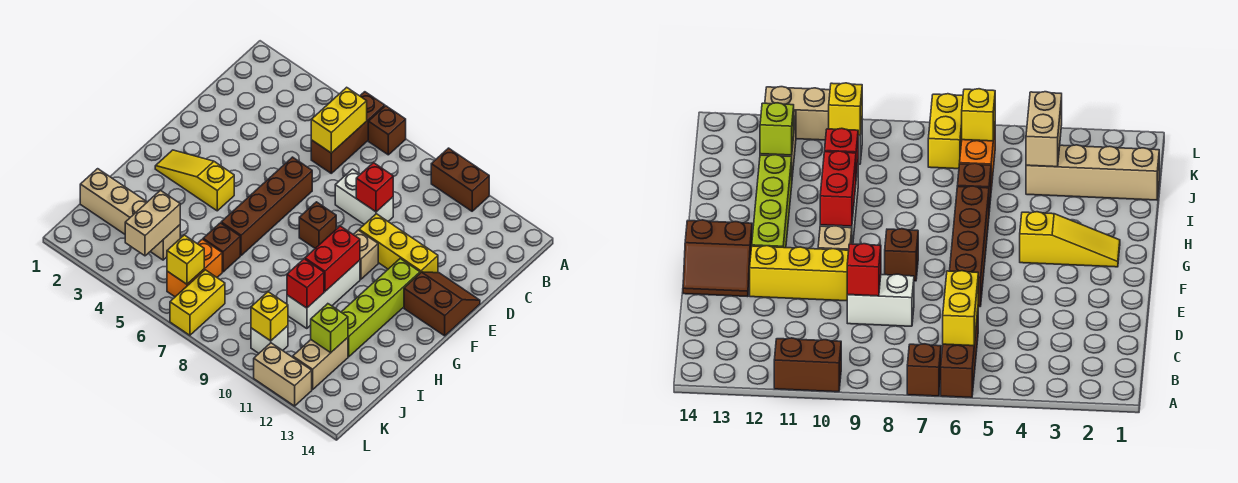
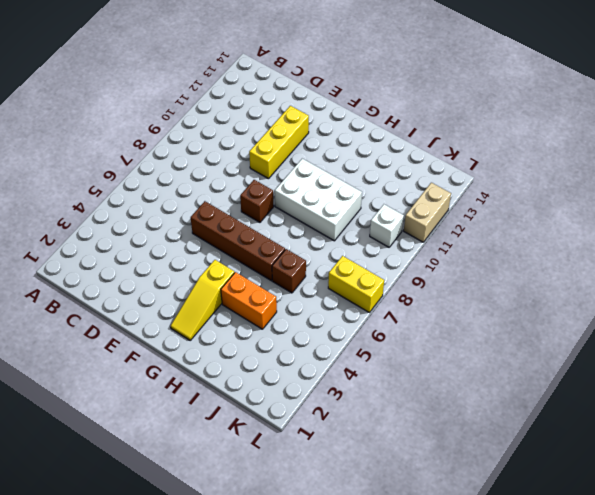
white brick G9:I10 level 1 -> white brick G10:I10 level 1
orange brick H4:I4 level 1 -> orange brick J6:K6 level 1
none -> brown brick A6:C6 level 1
none -> brown brick A7 level 1
none -> brown brick A10:A11 level 1

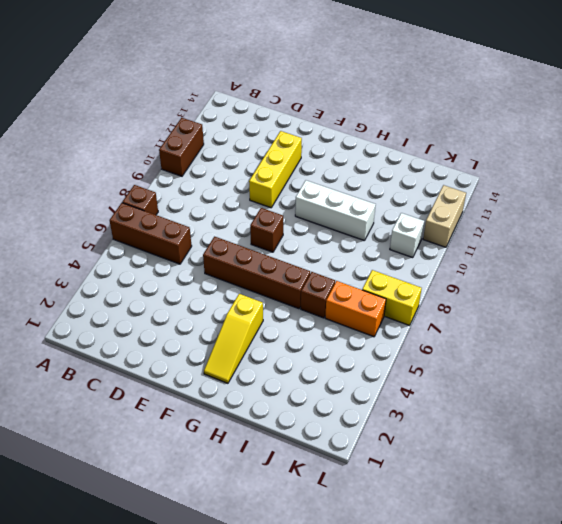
none -> white brick D8:D9 level 1
none -> brown slope E13:F14 level 1 top F
none -> tan brick F10 level 1

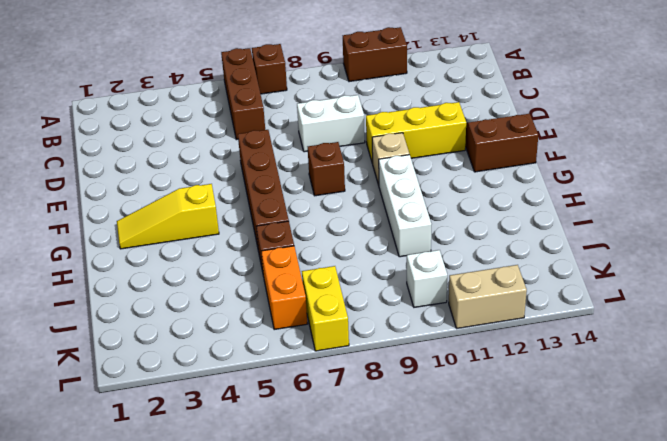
none -> lime brick F12:I12 level 1
none -> tan brick J1:J4 level 1
none -> tan brick J12:K12 level 1

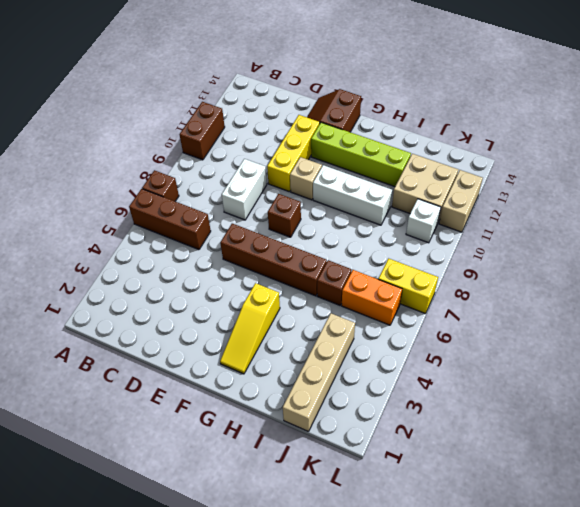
tan brick J11:K12 level 1 -> tan brick J12:K12 level 1
none -> yellow brick B6:C6 level 2
none -> red brick D9 level 2
none -> red brick G10:H10 level 2

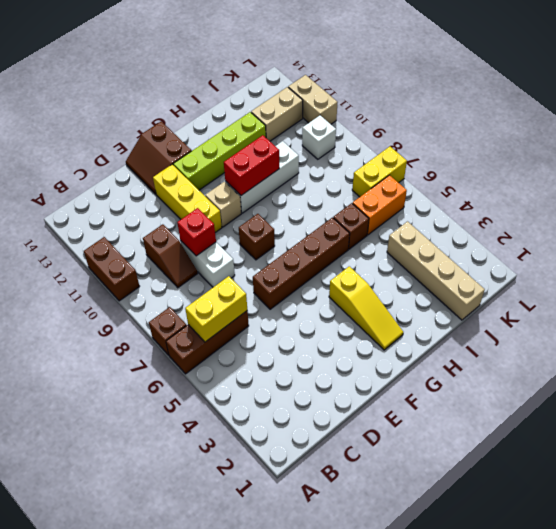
brown slope C9:C10 level 1 top 10 -> none
none -> red brick I10 level 2
none -> tan brick J4:K4 level 2
none -> lime brick J12 level 2

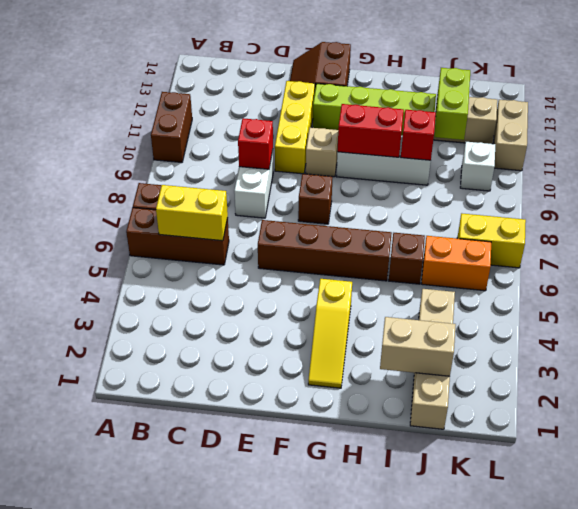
tan brick I2:J2 level 2 -> tan brick J4:K4 level 2
lime brick J11:J12 level 2 -> lime brick J12 level 2
none -> yellow brick K6 level 2
none -> yellow brick K10 level 2

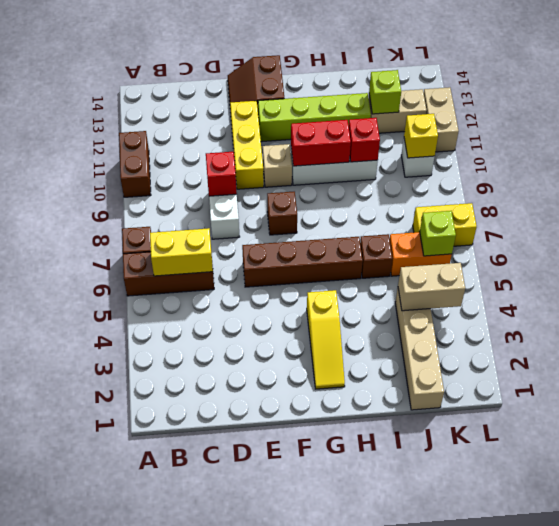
lime brick K6 level 2 -> yellow brick K6 level 2

